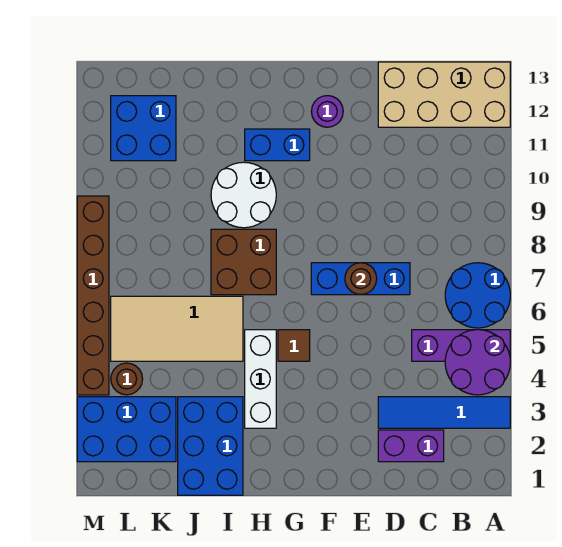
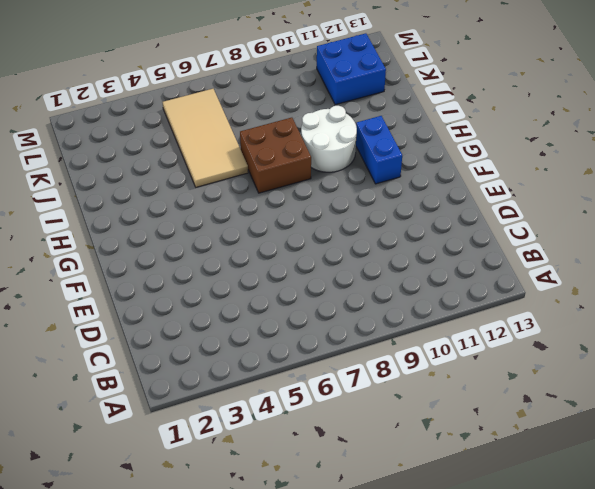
none -> blue tile A3:D3 level 1
none -> purple brick A5:C5 level 1
none -> blue round brick A6:B7 level 1

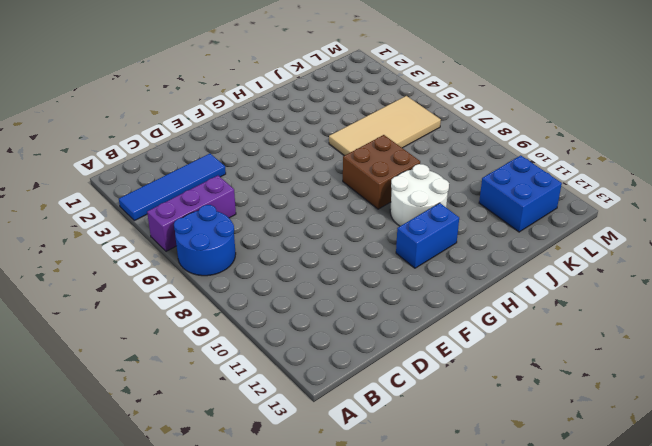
none -> tan brick A12:D13 level 1
none -> purple brick C2:D2 level 1
none -> blue brick D7:F7 level 1

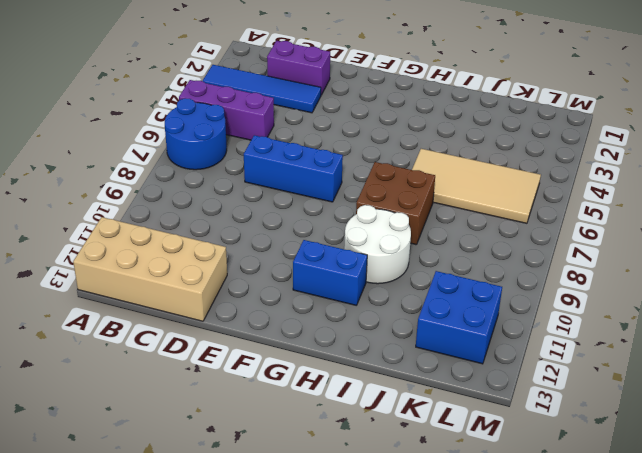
none -> purple round brick F12 level 1
none -> brown tile G5 level 1
none -> white brick H3:H5 level 1

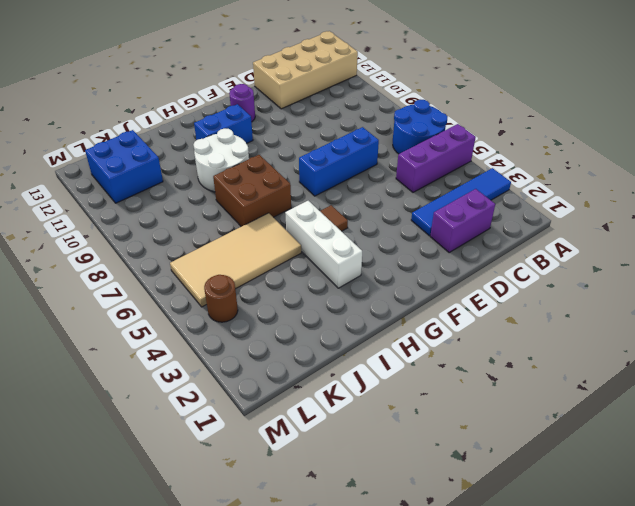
none -> blue brick I1:J3 level 1
none -> blue brick K2:M3 level 1
none -> brown brick M4:M9 level 1

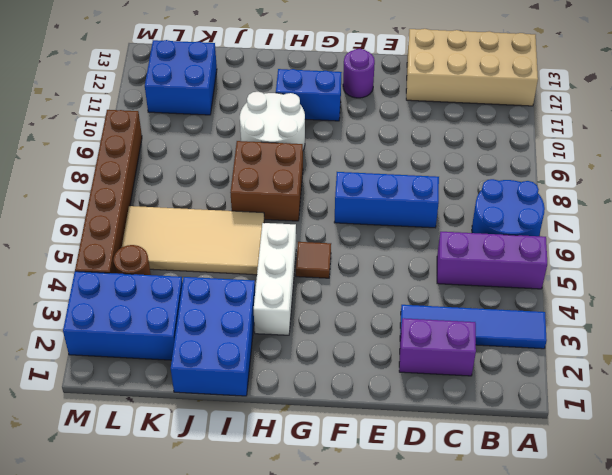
none -> purple round brick A4:B5 level 2
none -> brown round brick E7 level 2

